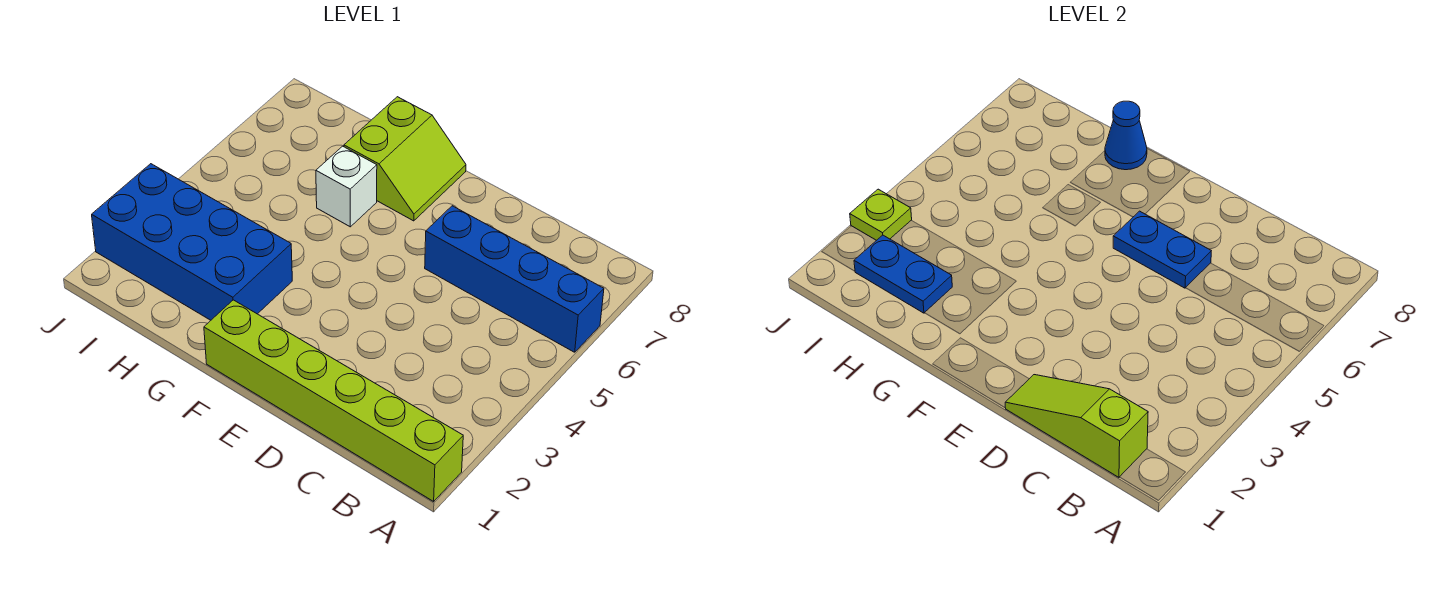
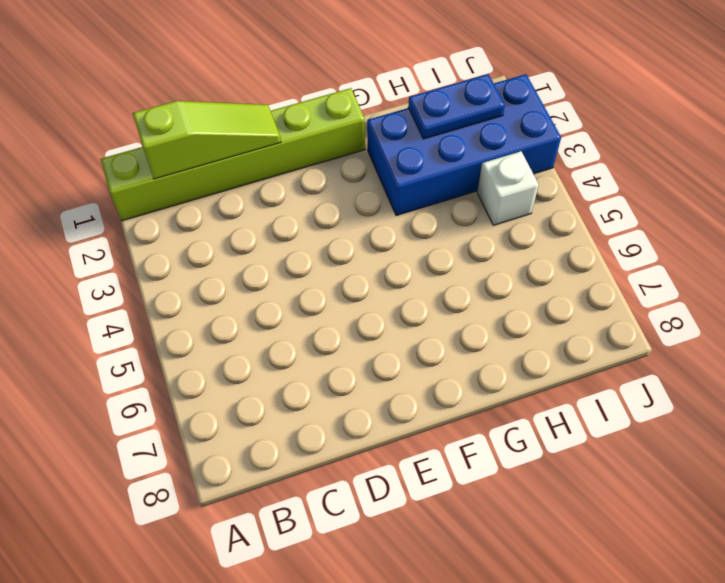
white brick I4 level 1 -> white brick G6 level 1
none -> blue brick A6:D6 level 1
none -> lime slope F7:G8 level 1 top G

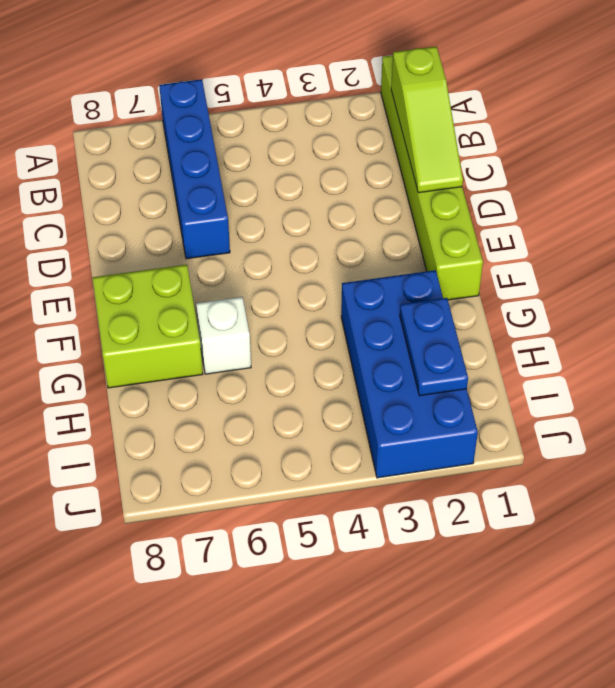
lime brick F7:G8 level 1 -> lime slope F7:G8 level 1 top G
none -> blue plate D6:E6 level 2
none -> blue cone G8 level 2

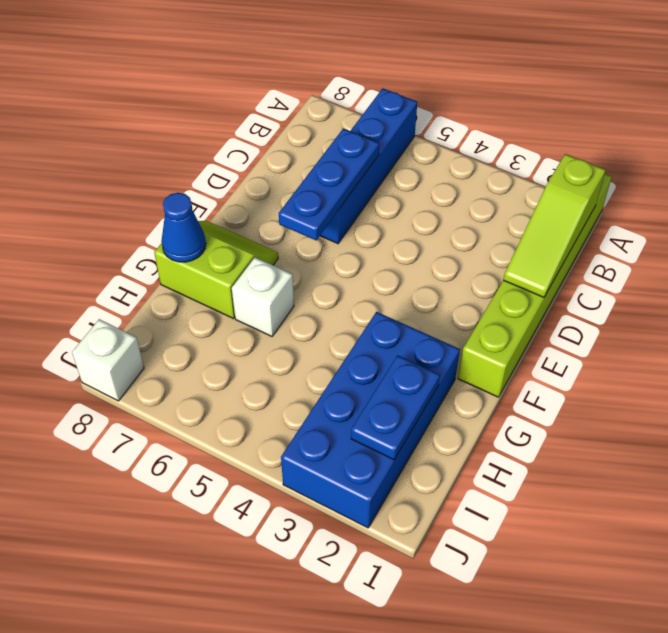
blue plate C6:E6 level 2 -> blue plate D6:E6 level 2
white brick J8 level 1 -> none
none -> lime plate J3 level 2

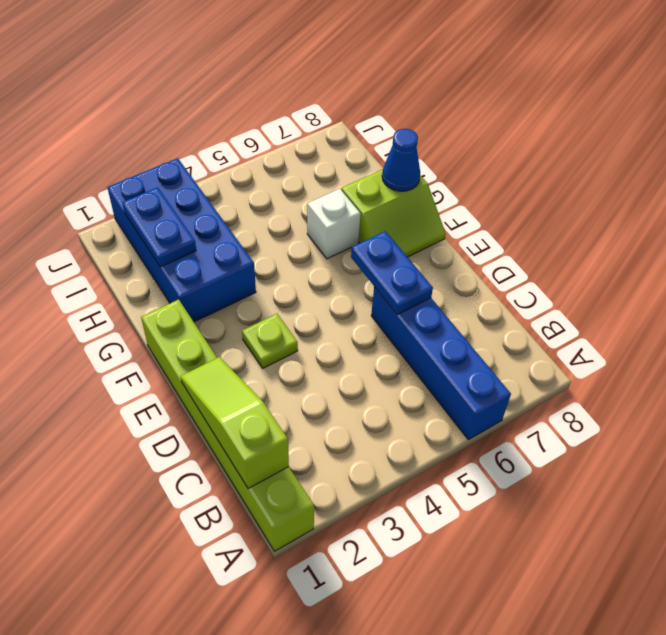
lime plate E3 level 1 -> lime plate J3 level 2

